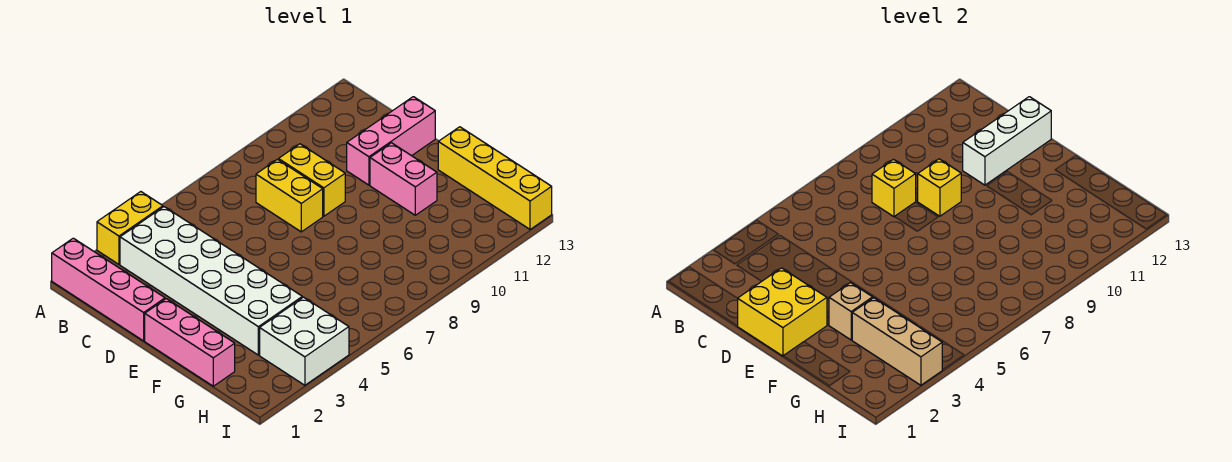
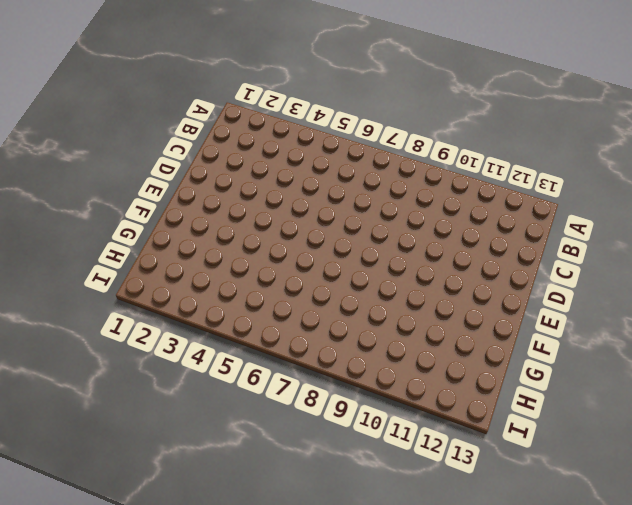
none -> pink brick A1:D1 level 1
none -> yellow brick A3:A4 level 1
none -> white brick B3:G4 level 1

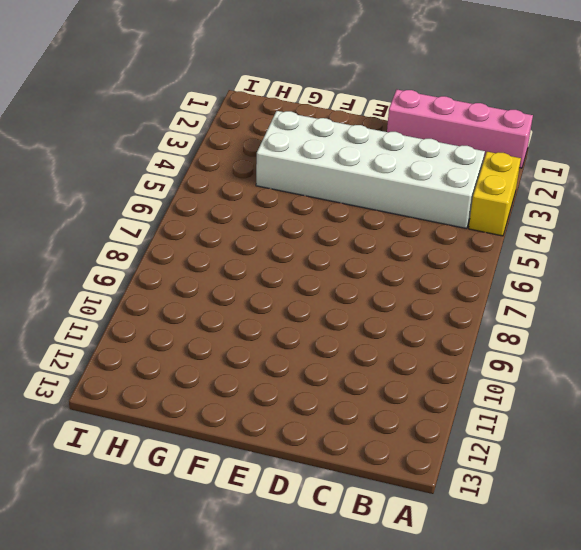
none -> yellow brick C8:D8 level 1
none -> yellow brick C9:D9 level 1
none -> pink brick D11:D13 level 1

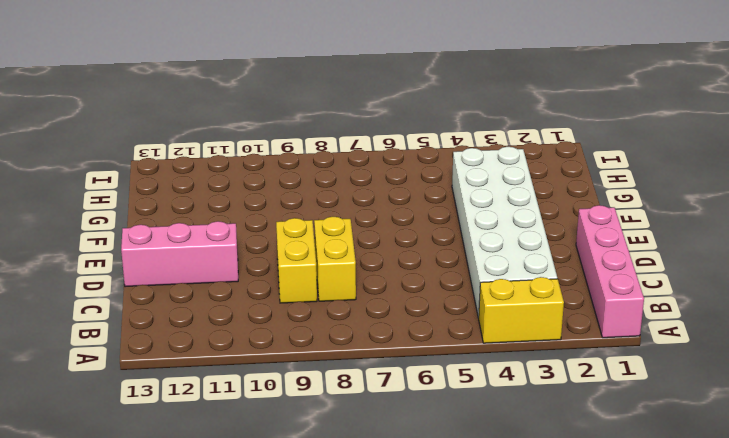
none -> pink brick E1:G1 level 1
none -> pink brick E11:F11 level 1
none -> yellow brick F13:I13 level 1

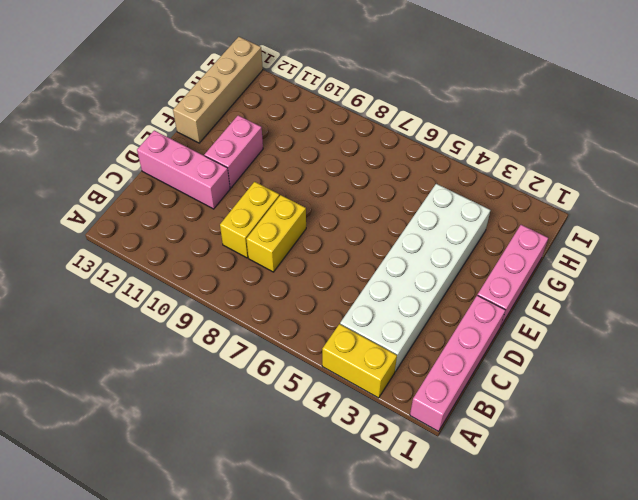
tan brick F13:I13 level 1 -> yellow brick F13:I13 level 1
none -> white brick H3:I4 level 1
none -> yellow brick C8 level 2
none -> yellow brick D1:E2 level 2

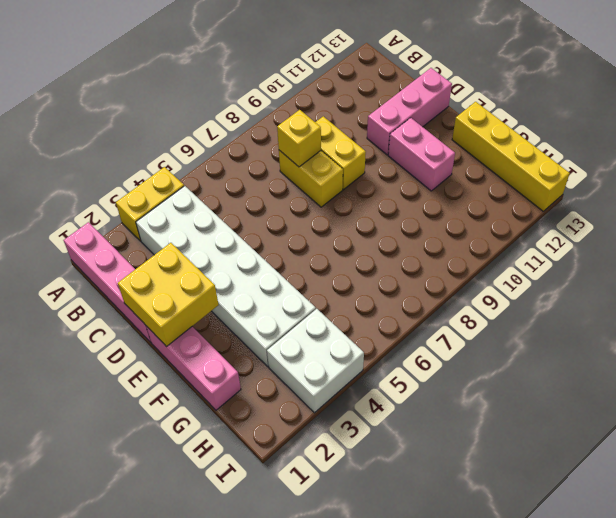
none -> yellow brick D9 level 2
none -> white brick D11:D13 level 2
none -> tan brick F3 level 2

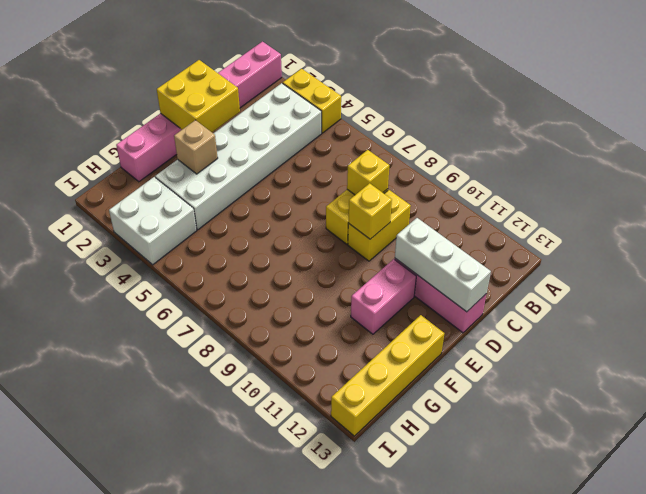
none -> tan brick G3:I3 level 2

